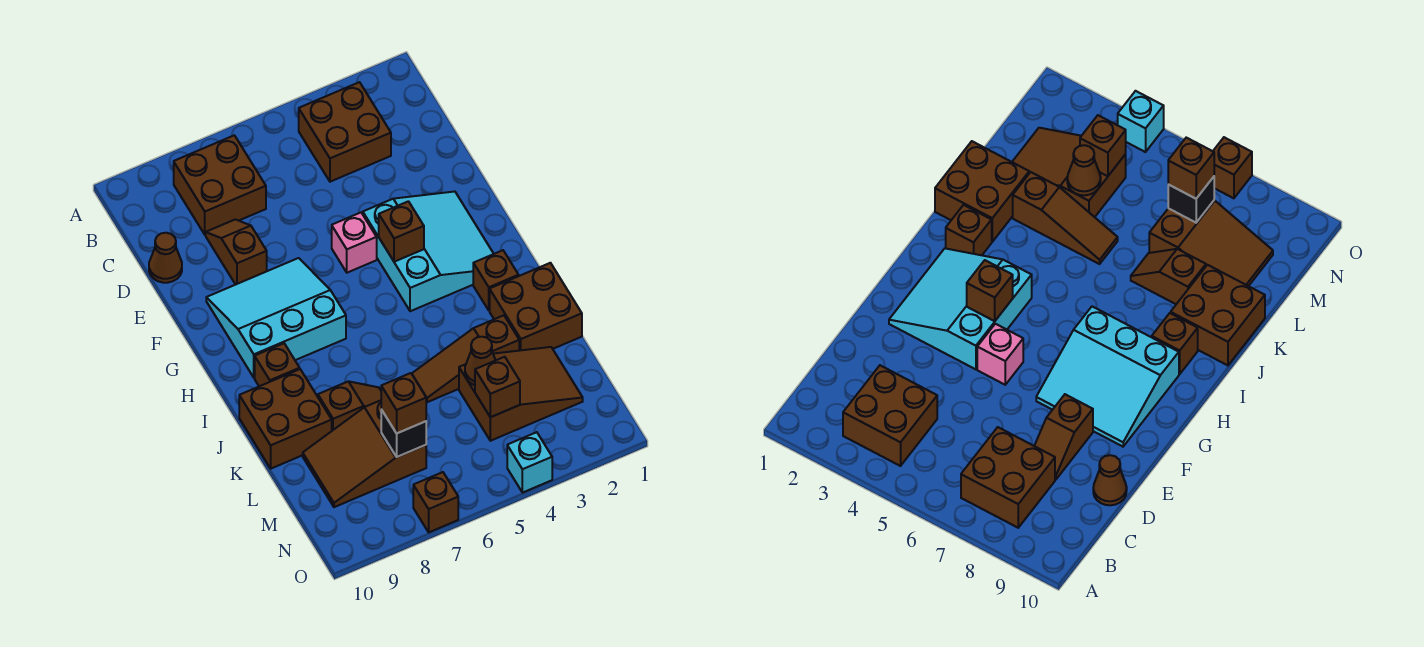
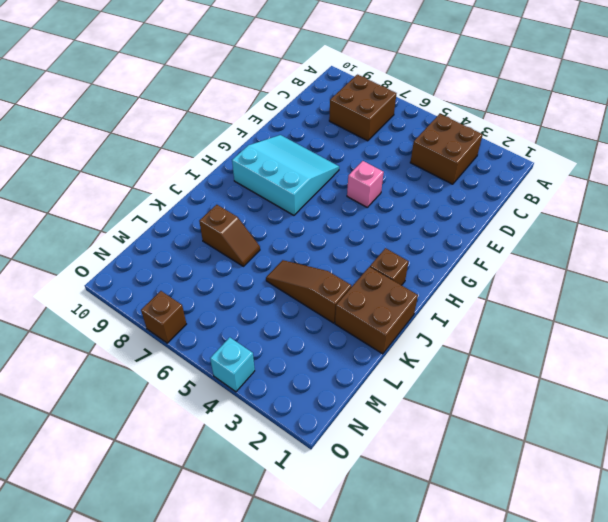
none -> brown slope D8:E8 level 1 top E
none -> brown cone D10 level 1
none -> cyan slope F2:H4 level 1 top 4

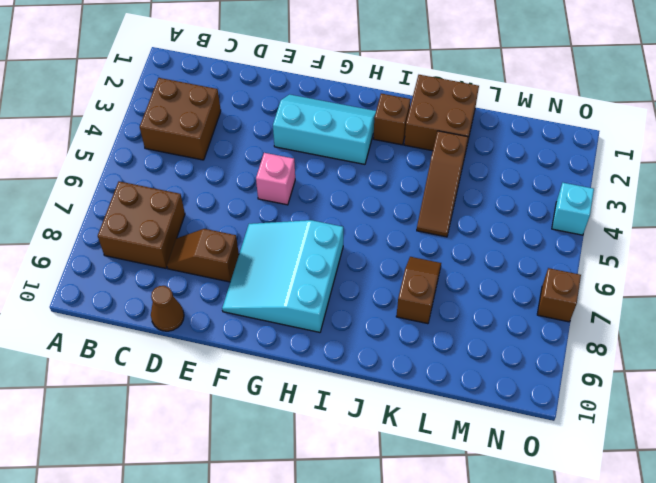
cyan slope F2:H3 level 1 top 3 -> cyan slope F2:H4 level 1 top 4
none -> brown brick I9 level 1
none -> brown brick J9:K10 level 1
none -> brown slope L2:M4 level 1 top 4

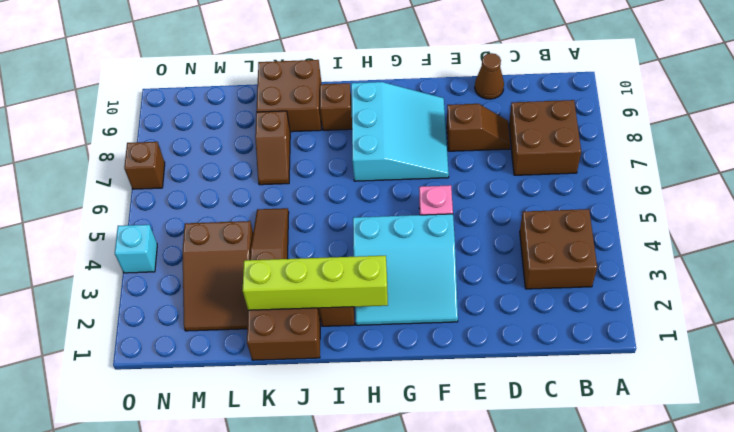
lime brick H2:K2 level 2 -> none
none -> brown slope L7:M9 level 1 top 7
none -> brown brick G4 level 2
none -> brown cone L4 level 2

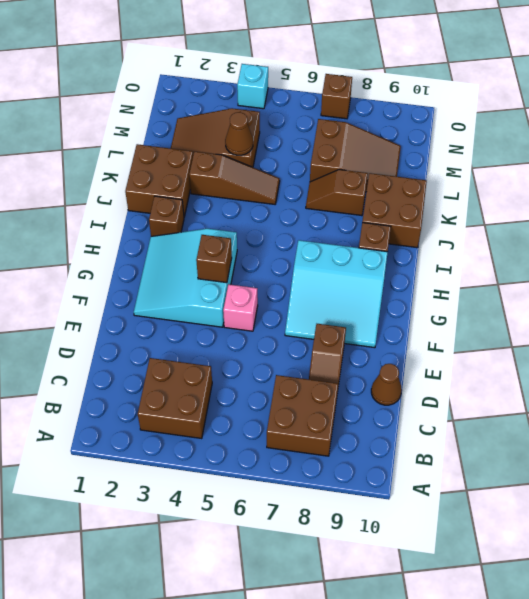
none -> brown brick M4 level 2
none -> black brick M7 level 2
none -> brown brick M7 level 3

